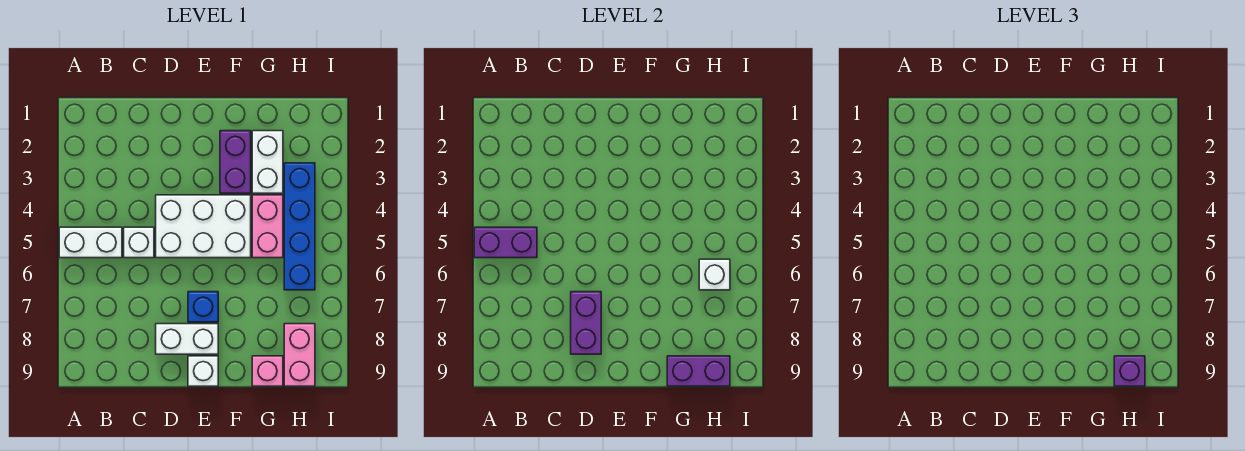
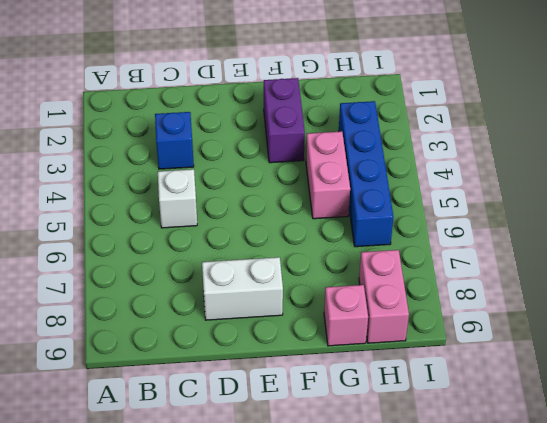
blue brick C3 level 1 -> blue brick E7 level 1
none -> white brick A5:B5 level 1
none -> white brick D4:F5 level 1
none -> white brick E9 level 1

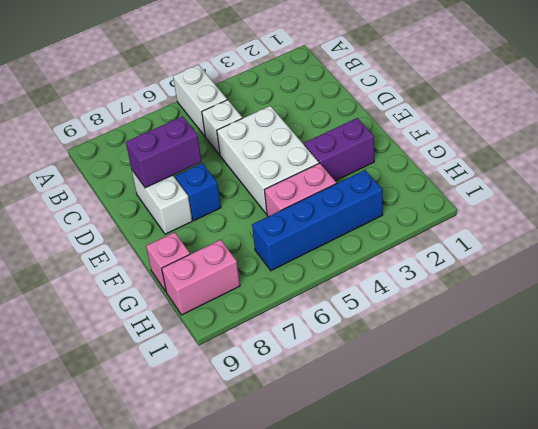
none -> white brick E9 level 1
none -> white brick G2:G3 level 1
none -> purple brick A5:B5 level 2

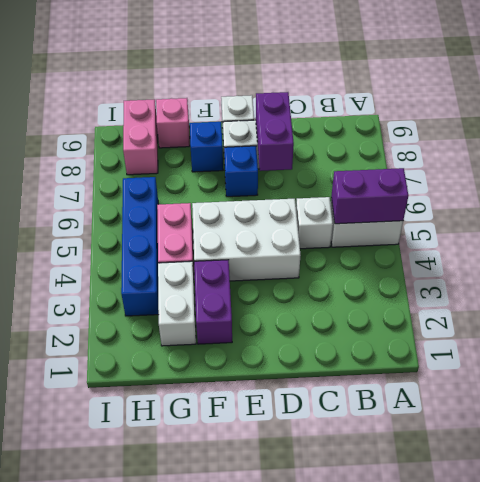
blue brick F8 level 1 -> none
none -> purple brick G9:H9 level 2
none -> white brick H6 level 2
none -> purple brick H9 level 3

